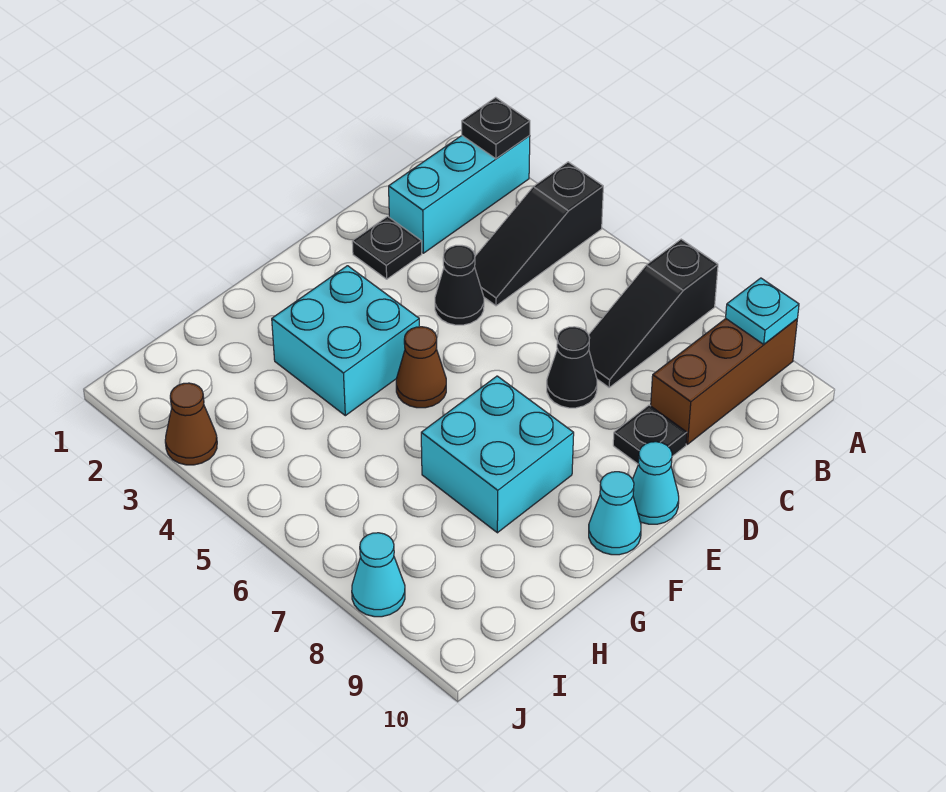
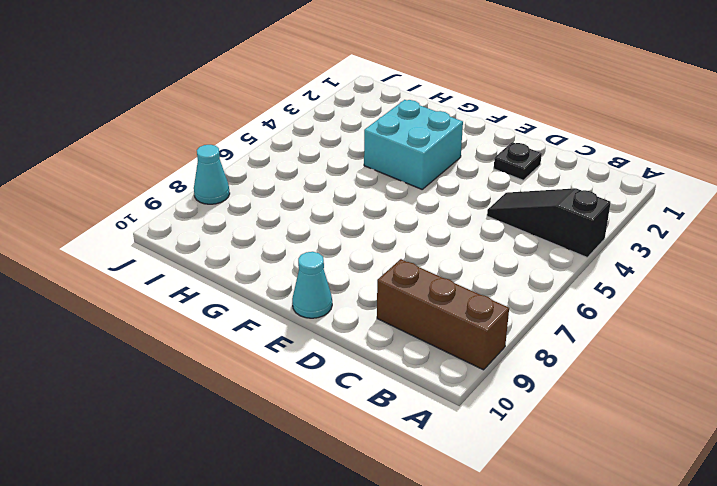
none -> cyan brick A2:C2 level 1
none -> black slope A7:C7 level 1 top A
none -> black cone D4 level 1

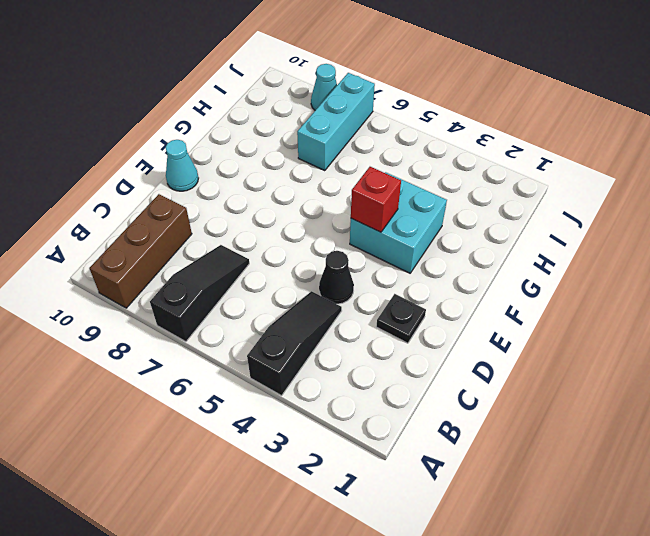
red brick F4 level 2 -> none
cyan brick H7:J7 level 1 -> cyan brick A2:C2 level 1
none -> black cone D7 level 1
none -> black plate D9 level 1
none -> brown cone F5 level 1

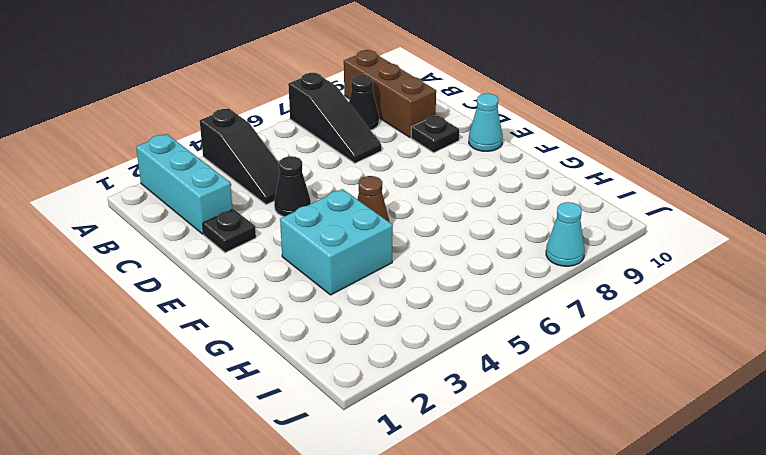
black cone B8 level 1 -> black cone D7 level 1
none -> cyan brick F7:G8 level 1
none -> cyan cone F10 level 1
none -> brown cone J3 level 1

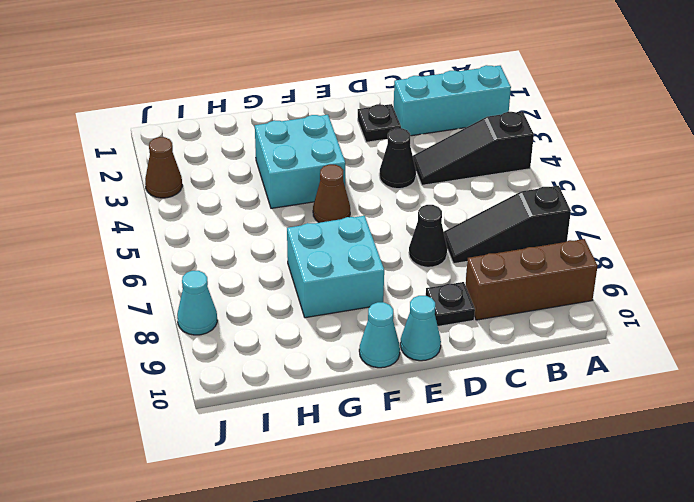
none -> black plate A2 level 2
none -> cyan plate A9 level 2

